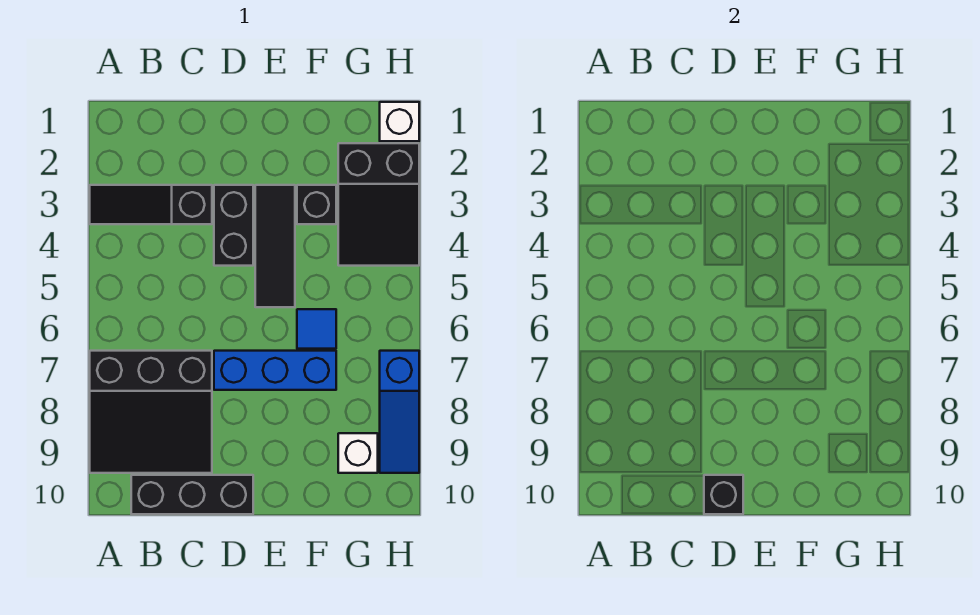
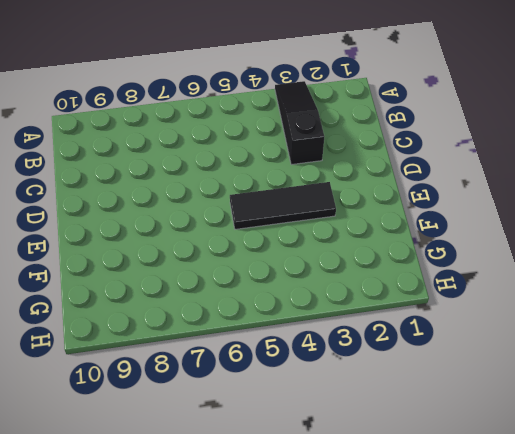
none -> black slope A7:C9 level 1 top 7
none -> black brick B10:D10 level 1
none -> black brick D3:D4 level 1

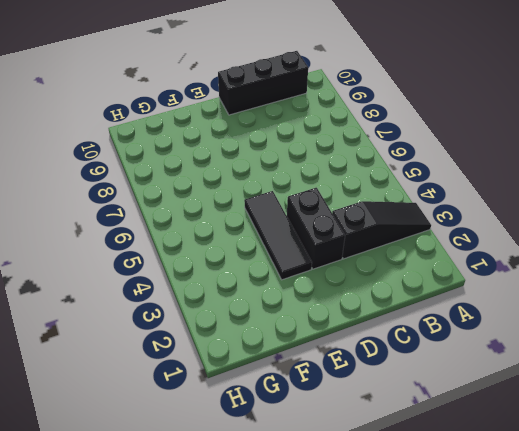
none -> black slope A7:C9 level 1 top 7
none -> blue brick D7:F7 level 1
none -> black brick F3 level 1

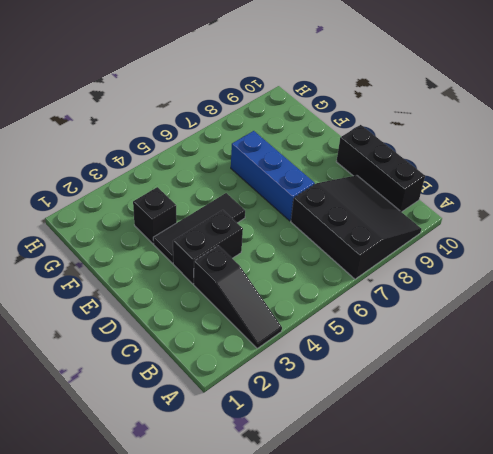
none -> blue tile F6 level 1
none -> black slope G2:H4 level 1 top 2
none -> white brick G9 level 1

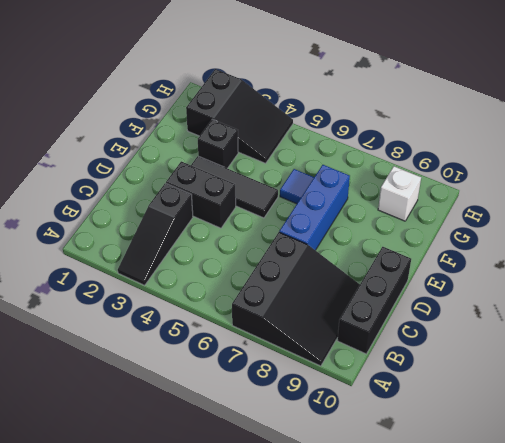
none -> white brick H1 level 1
none -> blue slope H7:H9 level 1 top 7
none -> black brick D10 level 2

